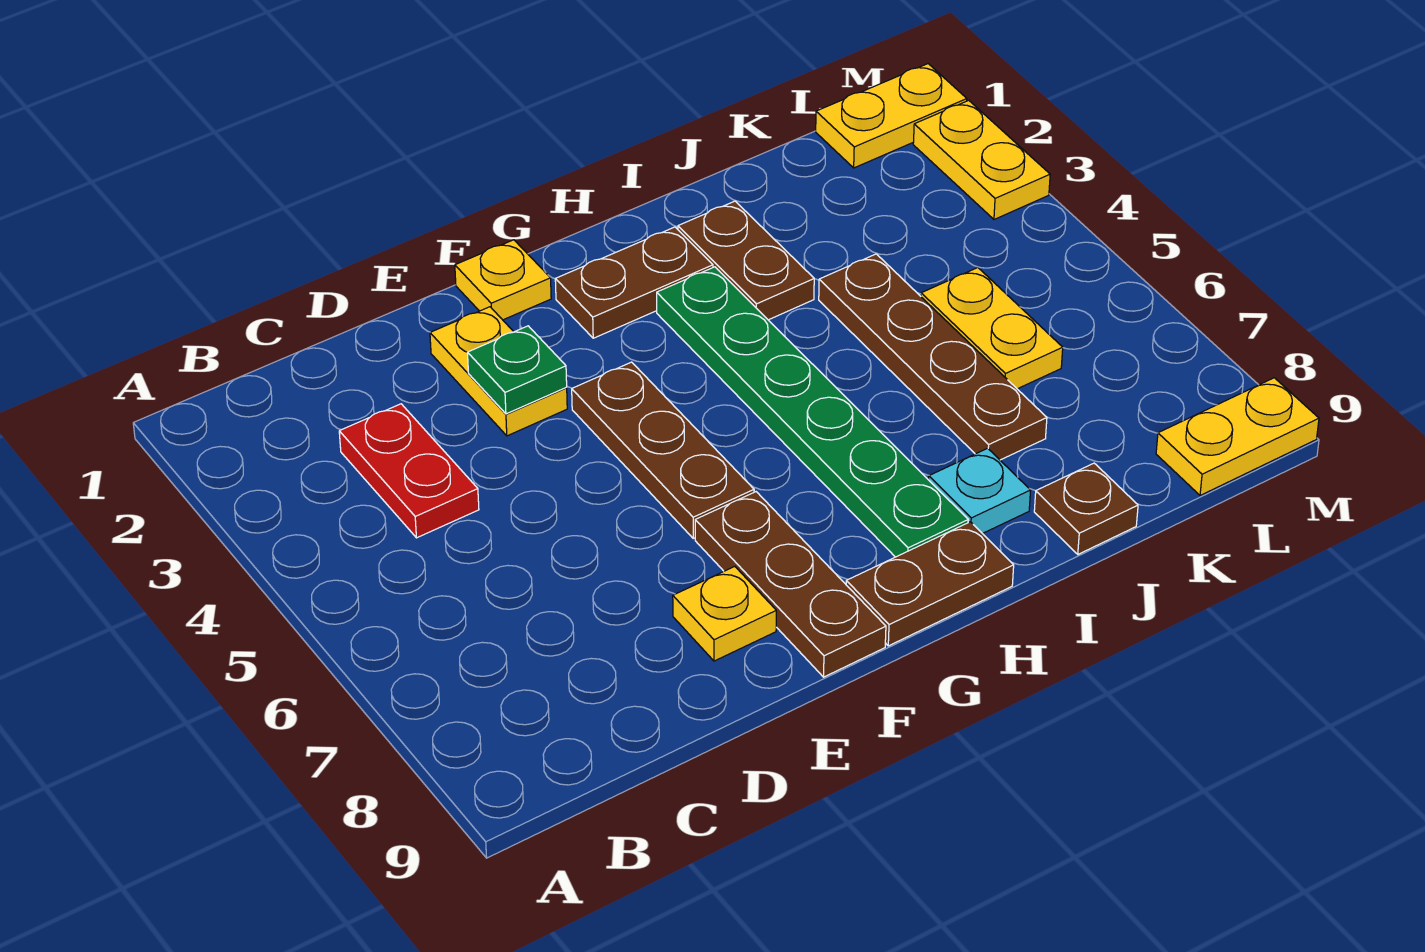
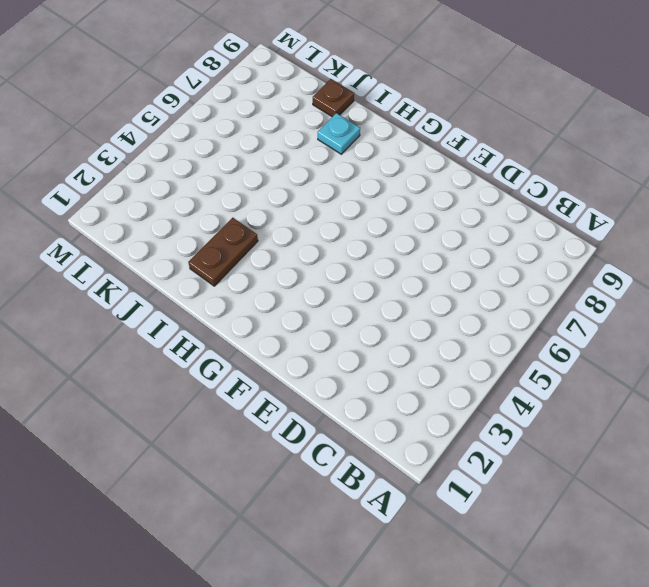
none -> red plate C3:C4 level 1
none -> yellow plate E2:E3 level 1
none -> yellow plate E8 level 1

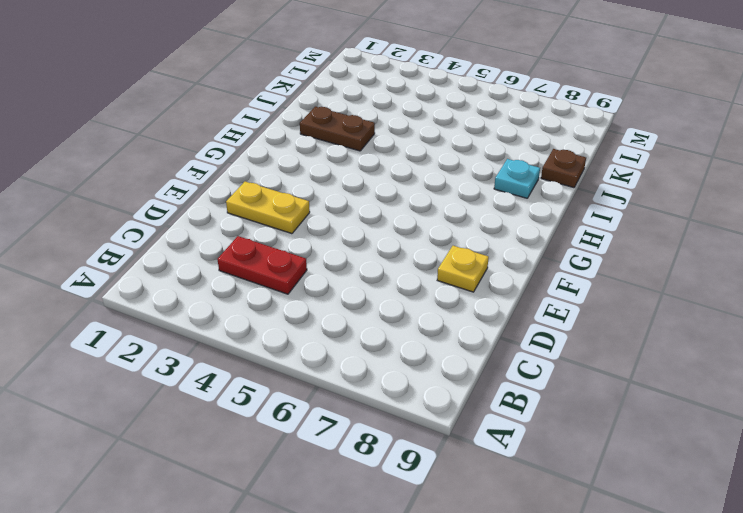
none -> yellow plate F1 level 1
none -> brown plate F4:F6 level 1
none -> brown plate F7:F9 level 1

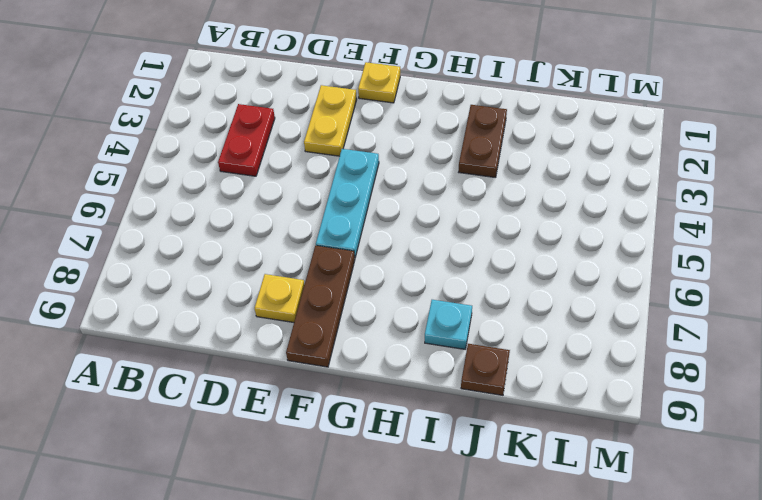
cyan plate F4:F6 level 1 -> brown plate F4:F6 level 1
none -> brown plate G2:H2 level 1
none -> brown plate G9:H9 level 1
none -> green plate H3:H8 level 1

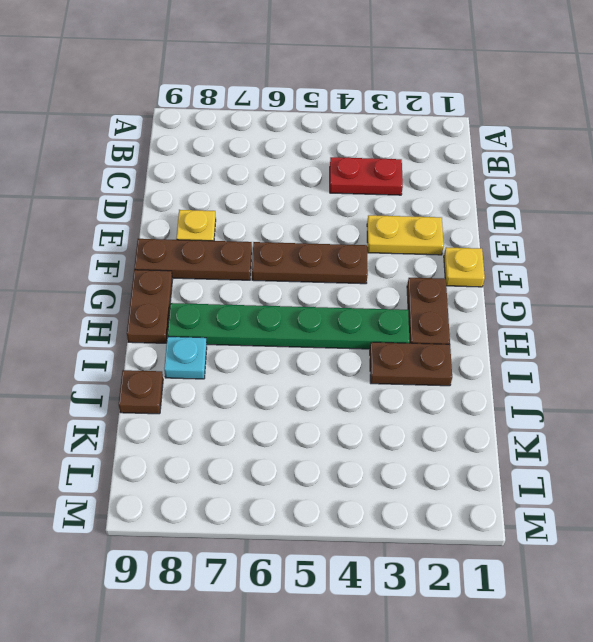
none -> brown plate J4:J7 level 1
none -> yellow plate K5:K6 level 1
none -> yellow plate L1:M1 level 1

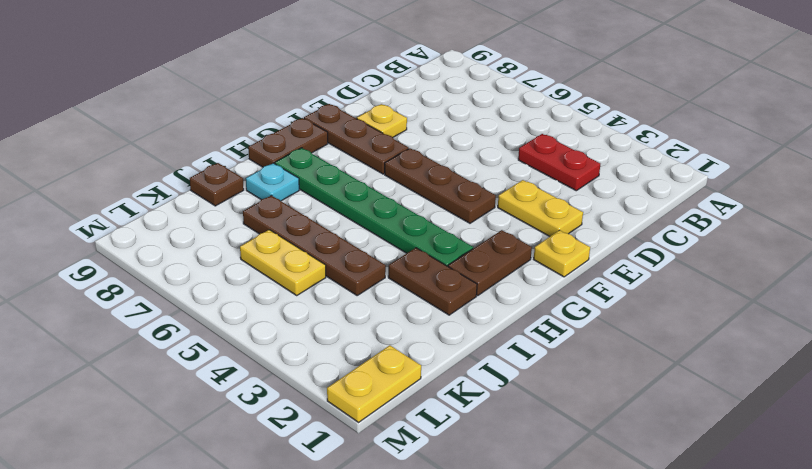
none -> yellow plate L9:M9 level 1
none -> yellow plate M2:M3 level 1
none -> green plate E3 level 2

